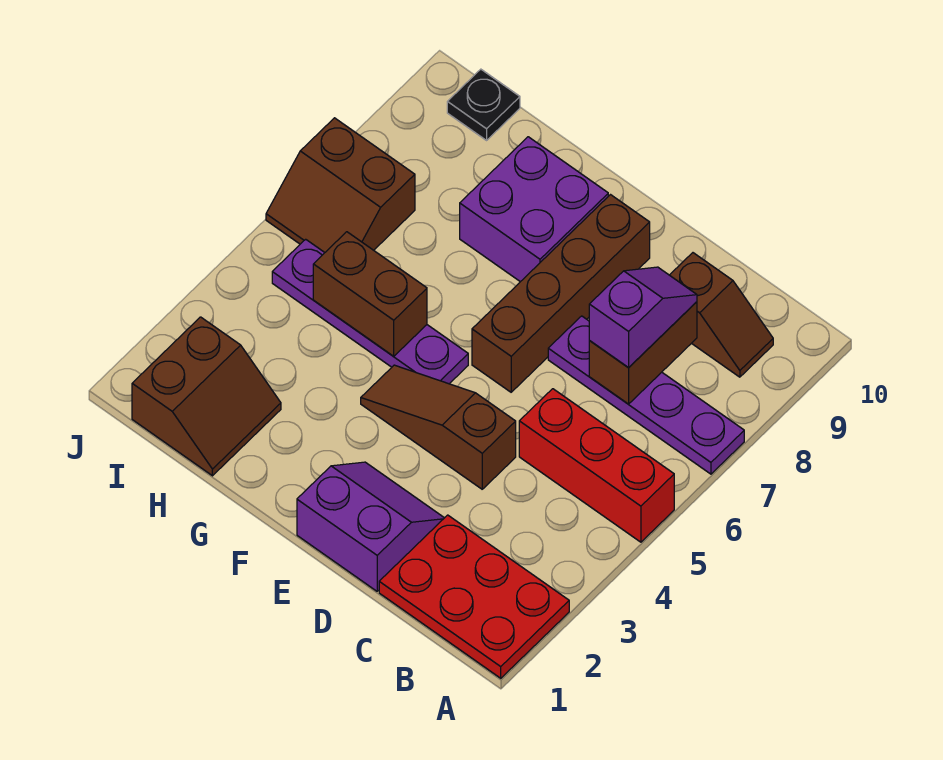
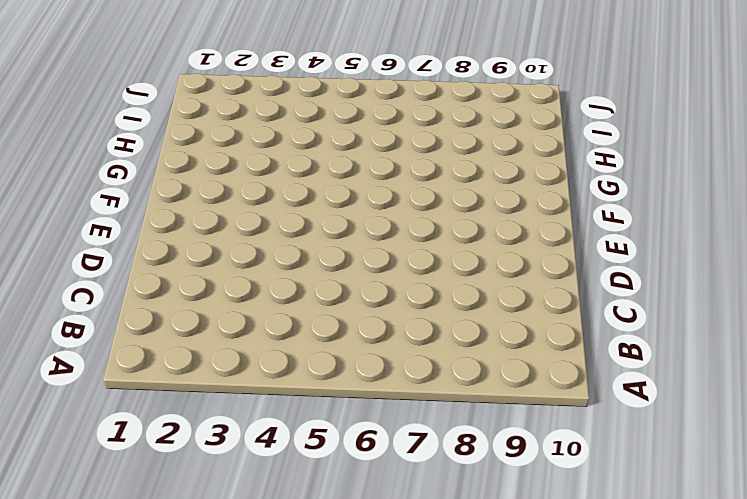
none -> red plate A1:C2 level 1
none -> red brick A5:C5 level 1
none -> purple plate A7:D7 level 1

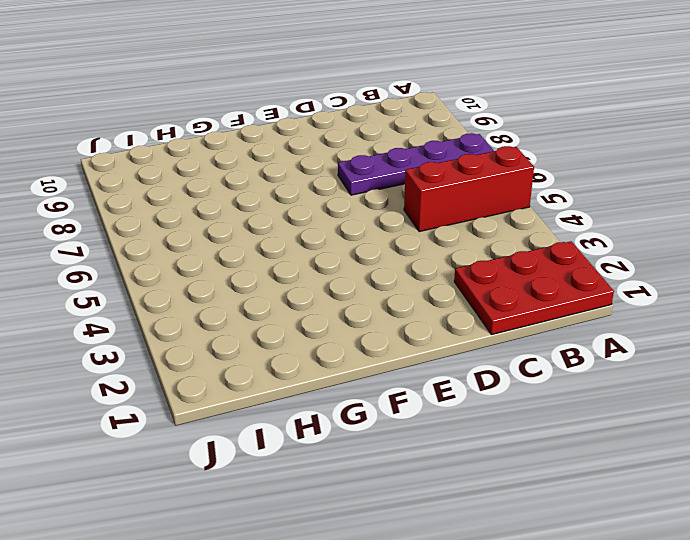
none -> brown slope B9:C9 level 1 top C
none -> purple slope D1:E2 level 1 top 1
none -> brown slope D4:F4 level 1 top D

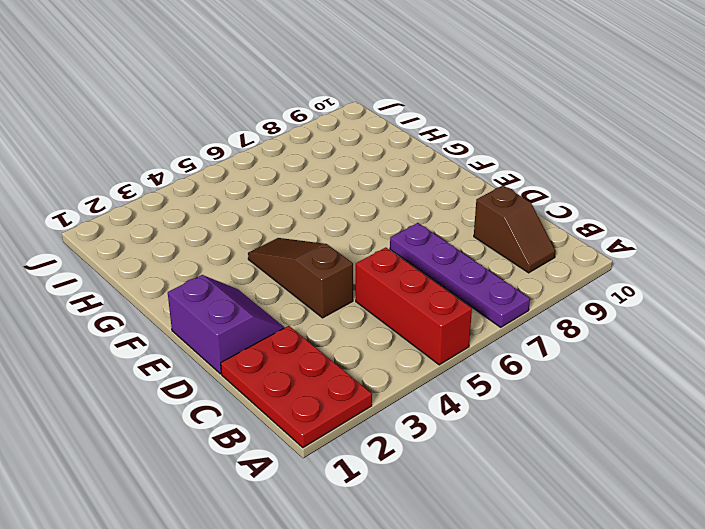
none -> brown brick E6:E9 level 1
none -> purple plate F5:I5 level 1
none -> purple brick F8:G9 level 1

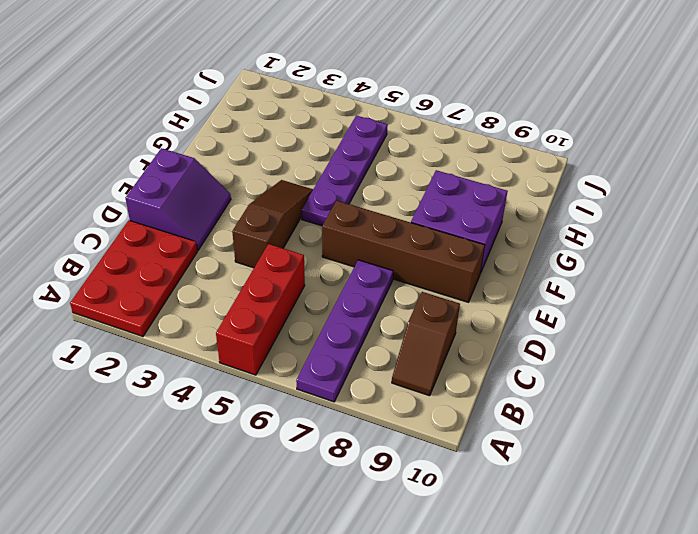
none -> brown slope H1:I2 level 1 top I
none -> brown slope I6:J7 level 1 top 7
none -> black plate I10 level 1

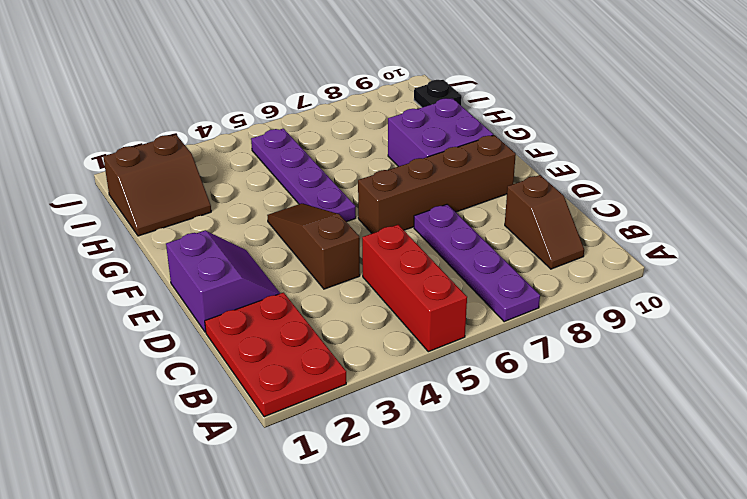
none -> brown slope I6:J7 level 1 top 7
none -> brown brick C7:C8 level 2
none -> brown brick G5:H5 level 2

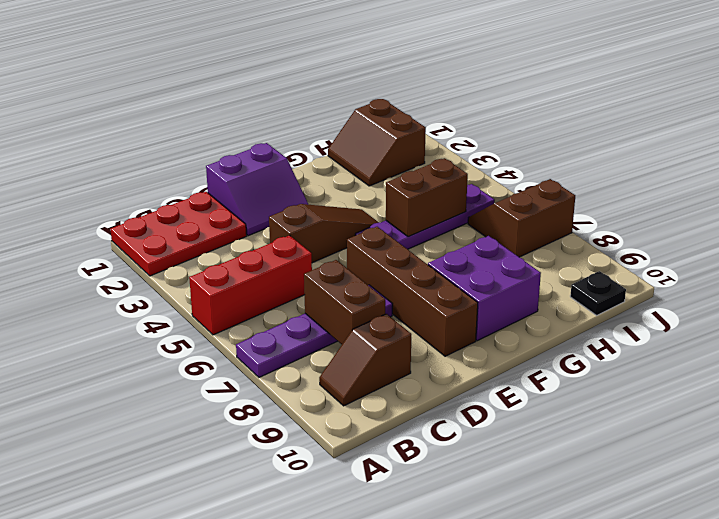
none -> purple slope C7:C8 level 3 top 7

